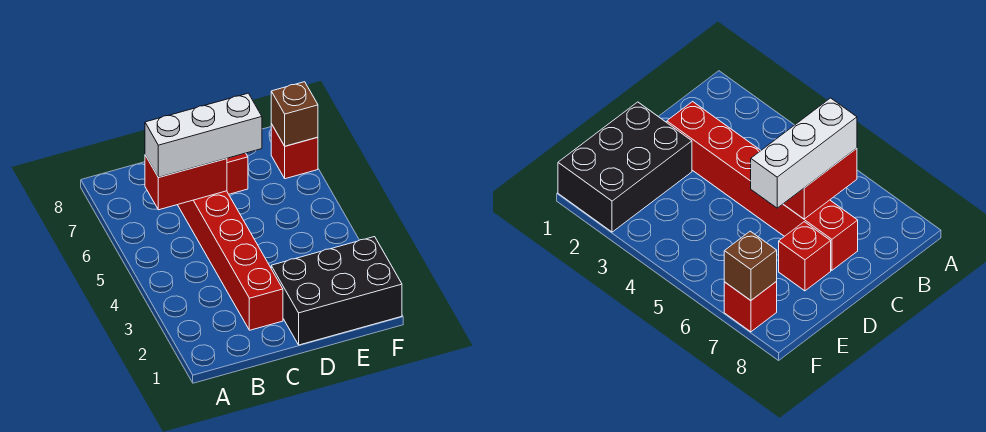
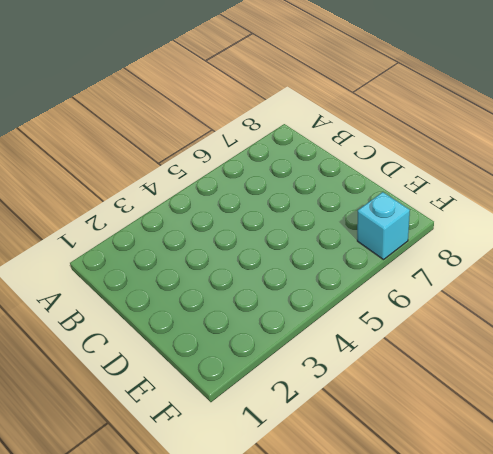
cyan brick F7 level 1 -> red brick F7 level 1
none -> red brick C2:C7 level 1
none -> black brick D1:F2 level 1

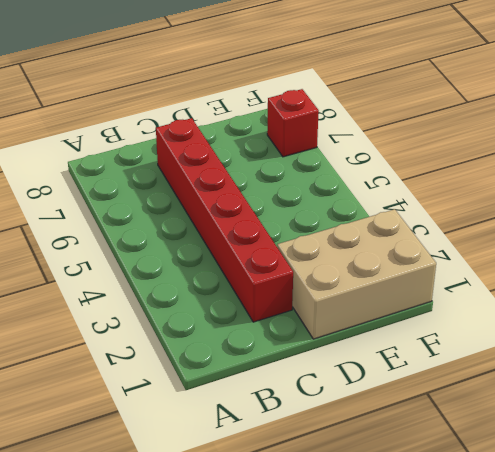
tan brick D1:F2 level 1 -> black brick D1:F2 level 1
none -> red brick D7 level 1
none -> red brick B6:C6 level 2

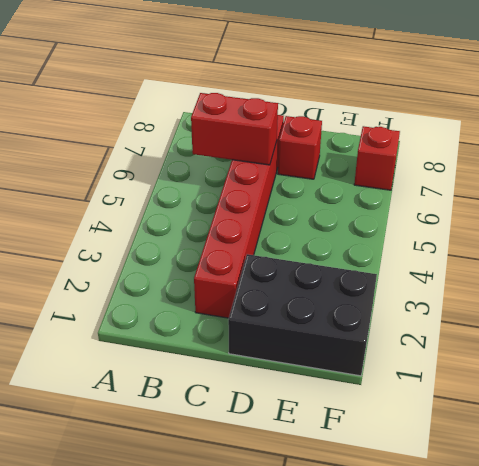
none -> brown brick F7 level 2
none -> white brick B6:D6 level 3

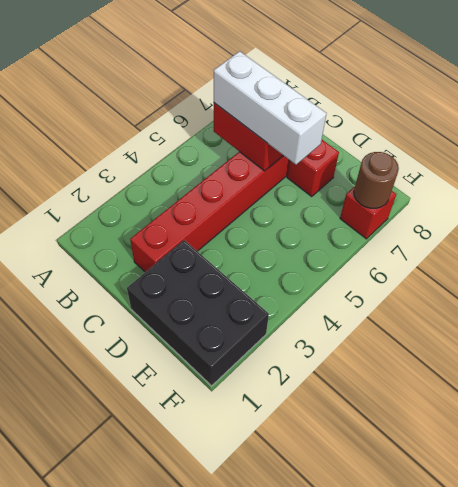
brown round brick F7 level 2 -> brown brick F7 level 2

